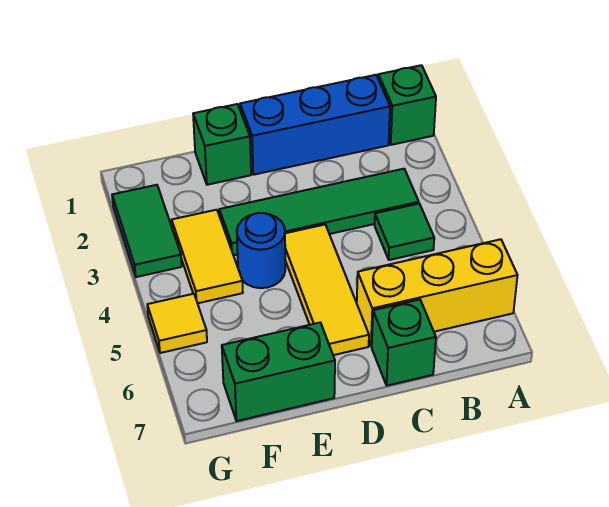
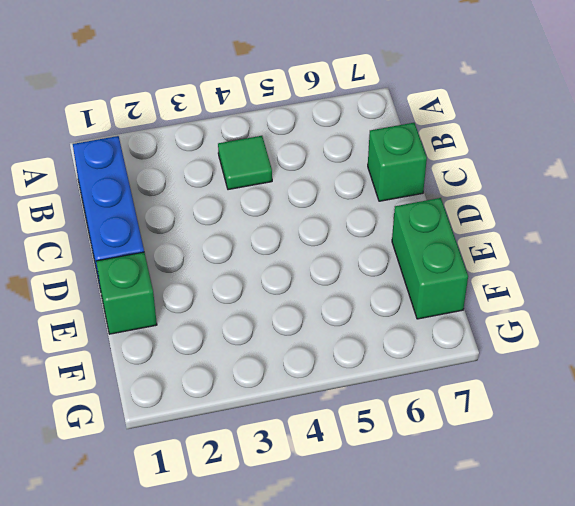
none -> green brick A1 level 1
none -> yellow brick A6:C6 level 1
none -> green tile B3:E3 level 1

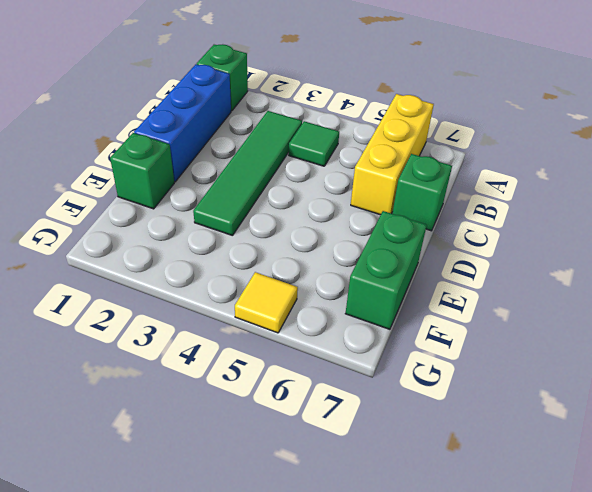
none -> yellow tile D4:D6 level 1
none -> blue round brick E4 level 1
none -> yellow tile F3:F4 level 1

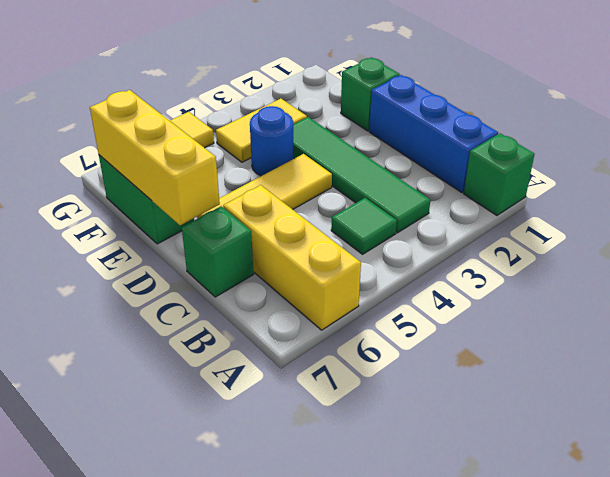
yellow brick D7:F7 level 2 -> none
none -> green tile G2:G3 level 1

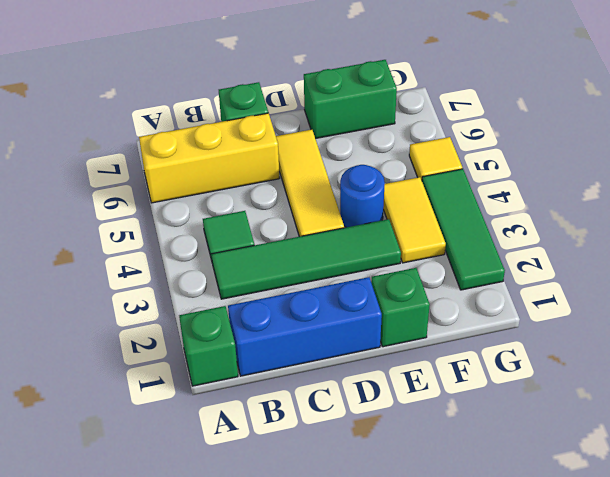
green tile G2:G4 level 1 -> green tile G2:G3 level 1

